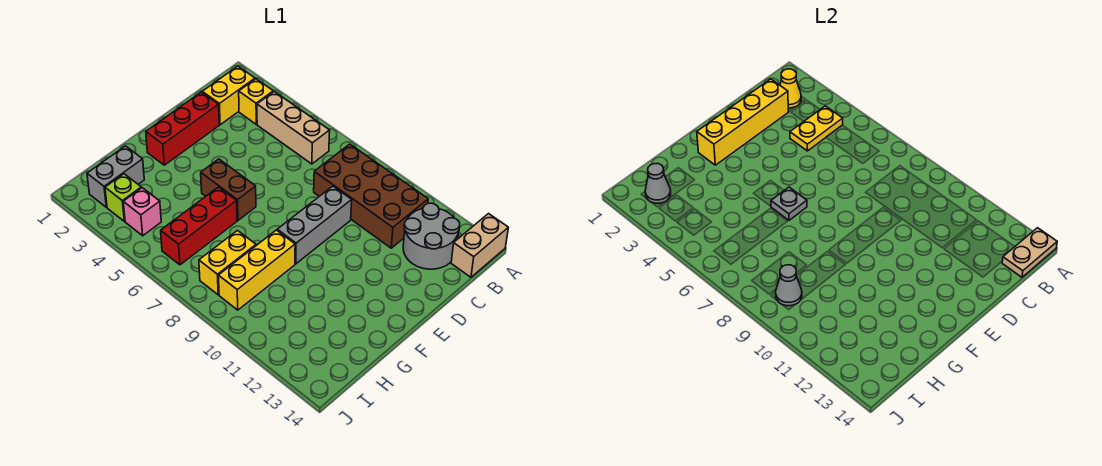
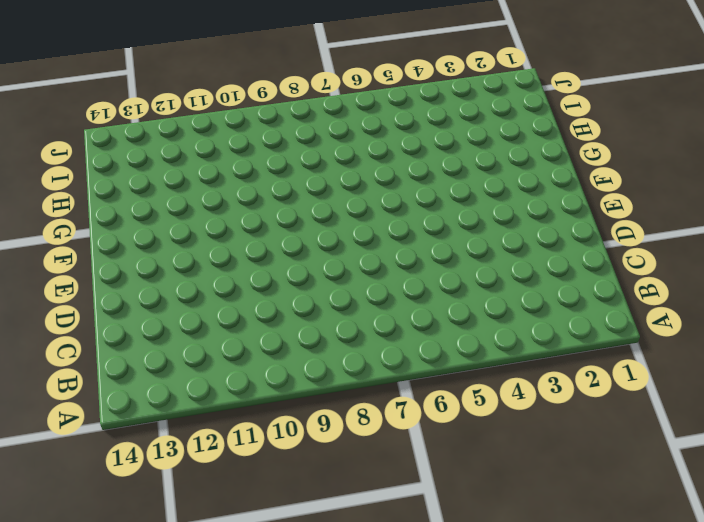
none -> tan brick A14:B14 level 1
none -> yellow brick B2:C2 level 1
none -> yellow brick B3 level 1

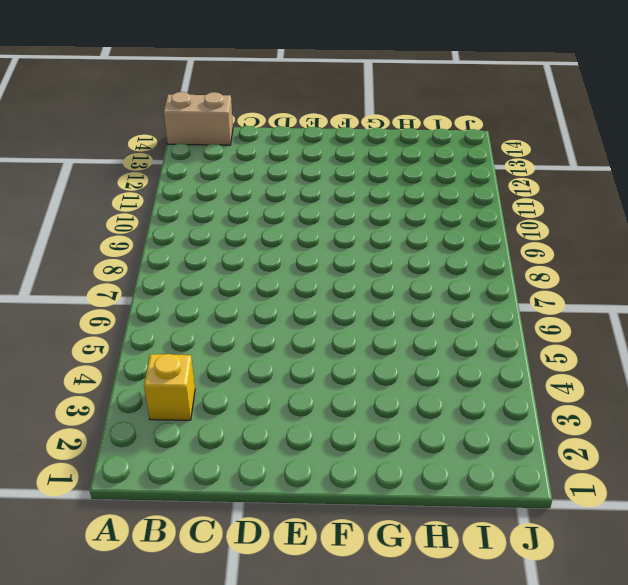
none -> yellow brick B2:C2 level 1
none -> tan brick B4:B6 level 1
none -> brown brick B8:C11 level 1

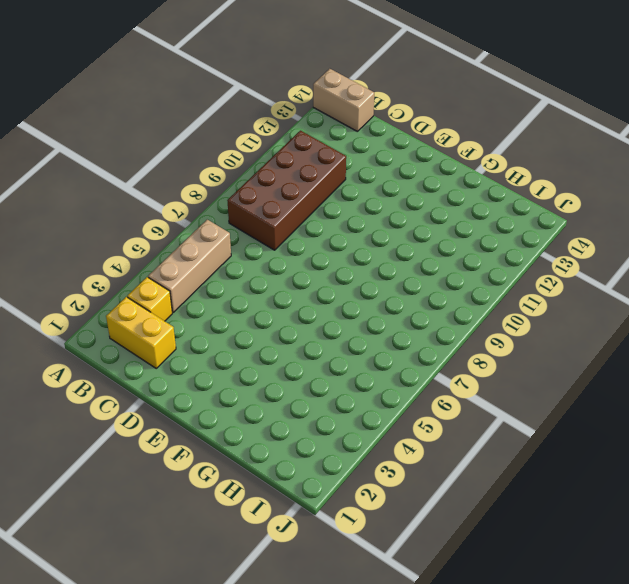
none -> grey round brick B12:C13 level 1
none -> red brick D2:F2 level 1
none -> grey brick D9:F9 level 1

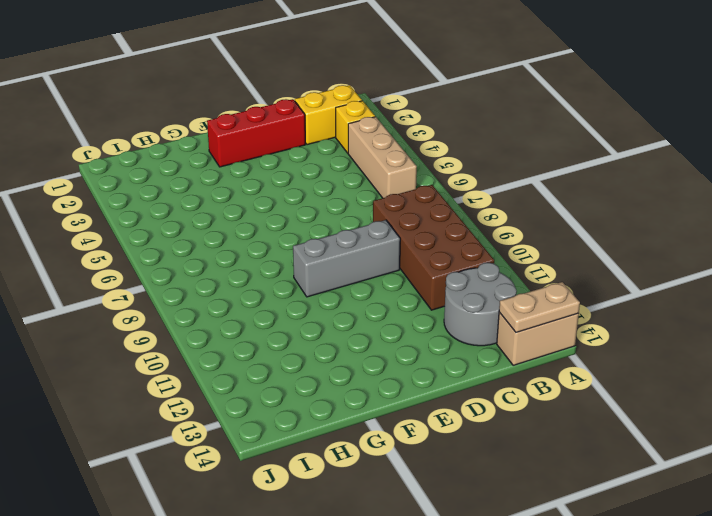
none -> brown brick F5:F6 level 1
none -> red brick G6:I6 level 1
none -> yellow brick G9:I9 level 1

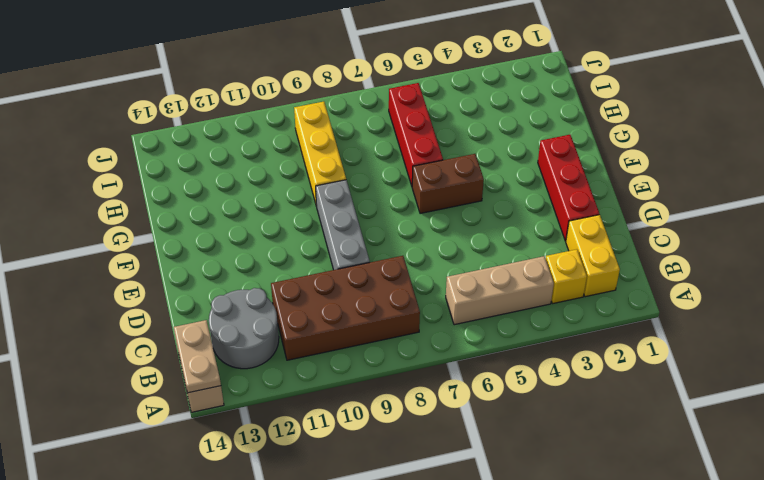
none -> grey brick H2:I2 level 1
none -> yellow brick H8:I8 level 1
none -> lime brick I3 level 1

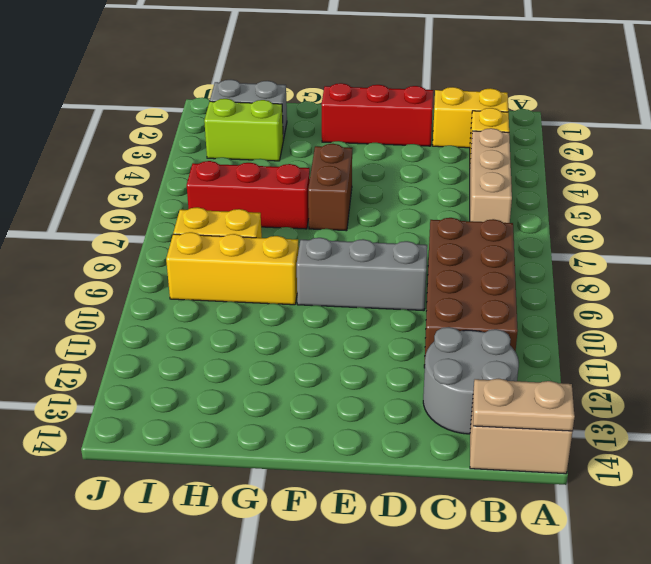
lime brick H3:I3 level 1 -> lime brick I3 level 1
none -> pink brick I4 level 1
none -> yellow cone B2 level 2
none -> yellow plate B4:C4 level 2

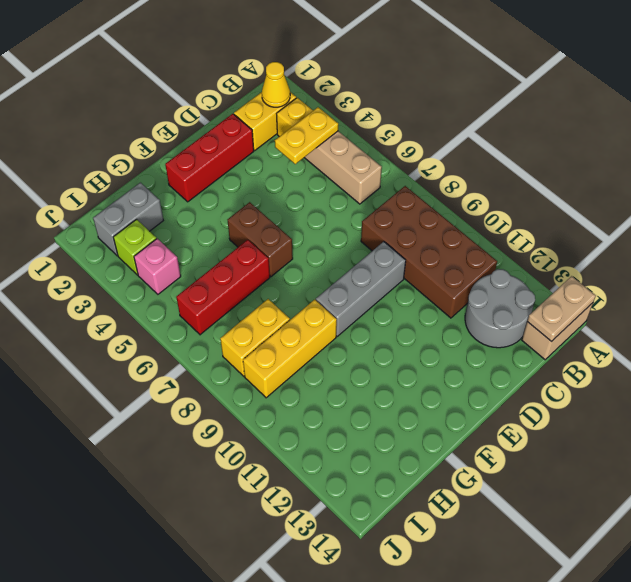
none -> yellow brick C2:F2 level 2
none -> grey plate F6 level 2
none -> grey cone I2 level 2

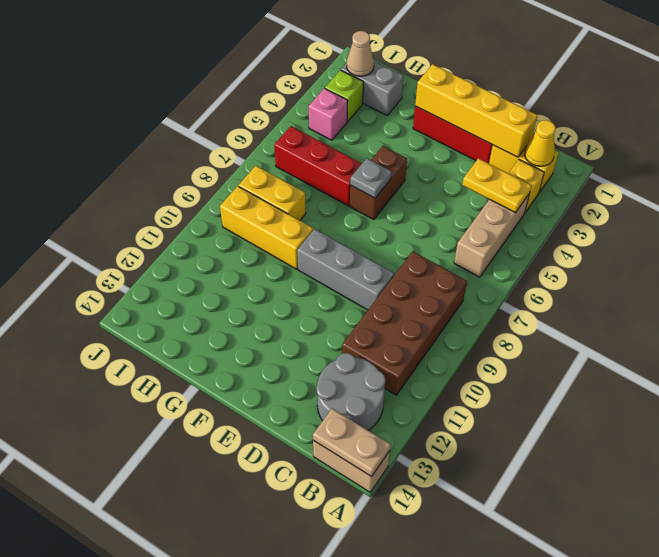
tan cone I2 level 2 -> grey cone I2 level 2
none -> grey cone I9 level 2

